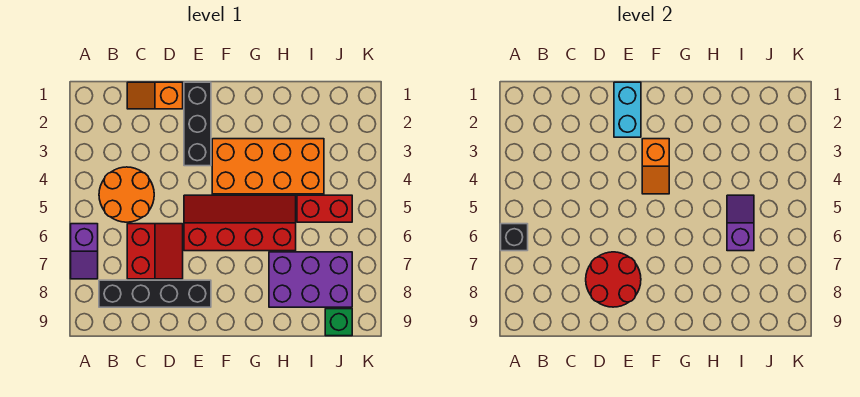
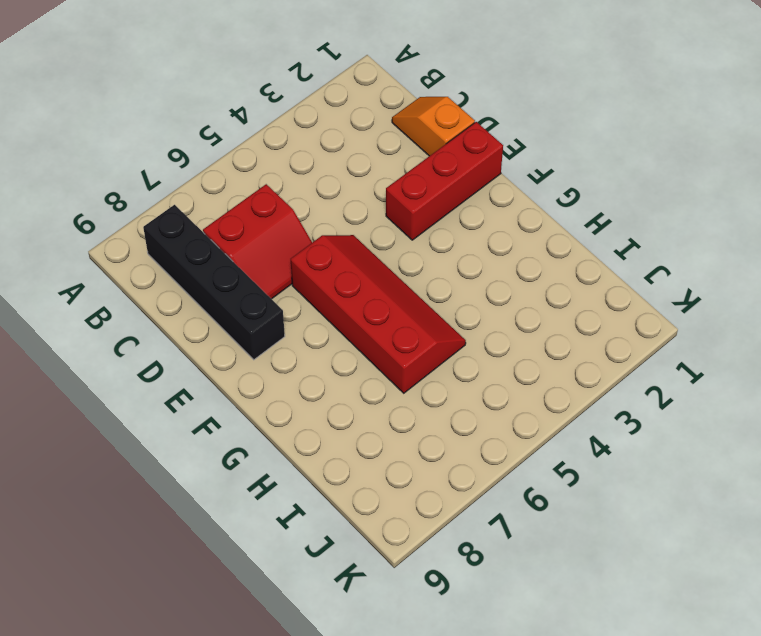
red brick E1:E3 level 1 -> black brick E1:E3 level 1
none -> purple slope A6:A7 level 1 top 6
none -> orange round brick B4:C5 level 1
none -> orange brick F3:I4 level 1

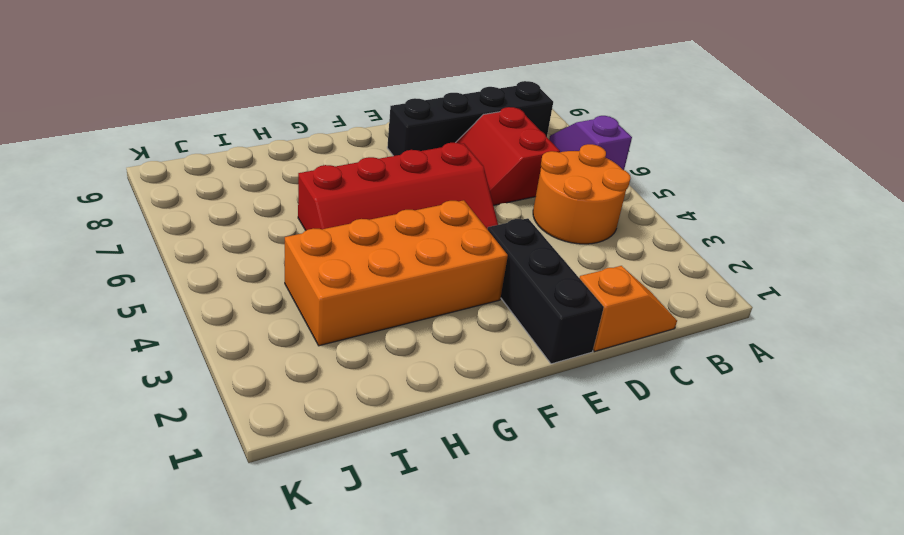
none -> purple brick H7:J8 level 1
none -> red brick I5:J5 level 1
none -> green brick J9 level 1

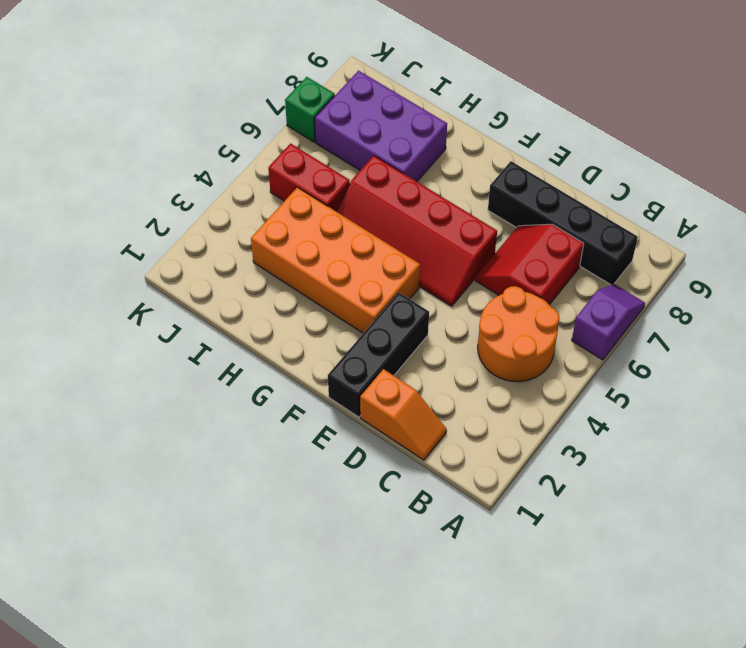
green brick K7 level 1 -> green brick J9 level 1
none -> black brick A6 level 2
none -> red round brick D7:E8 level 2
none -> cyan brick E1:E2 level 2

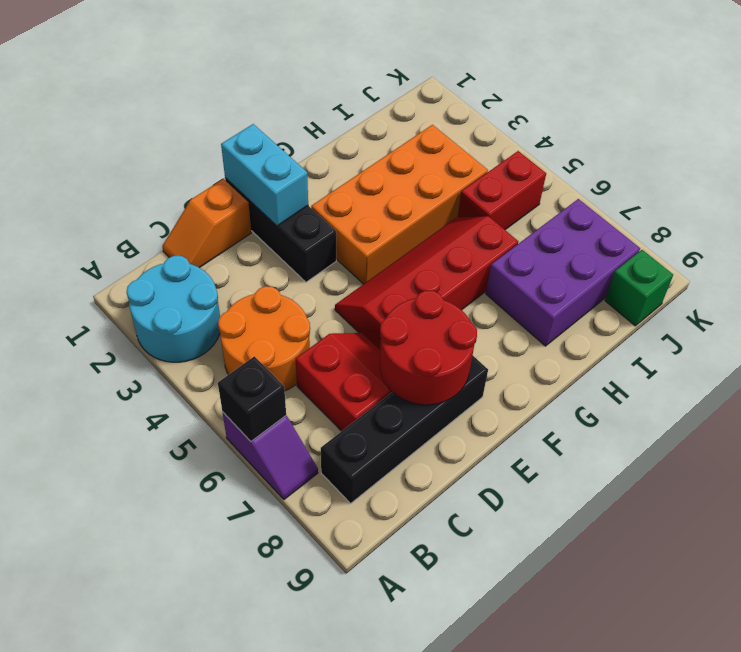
cyan round brick A2:B3 level 1 -> none
none -> orange slope F3:F4 level 2 top 3
none -> purple slope I5:I6 level 2 top 6

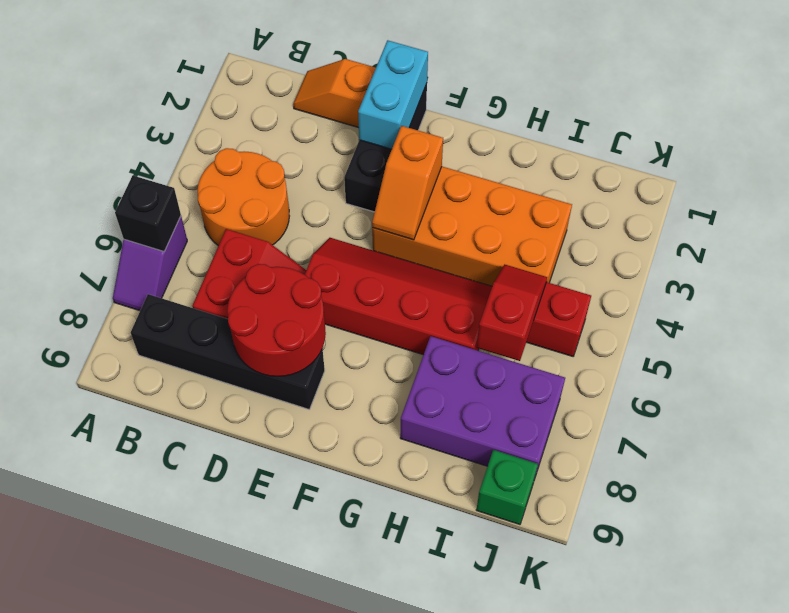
red slope I5:I6 level 2 top 6 -> purple slope I5:I6 level 2 top 6

